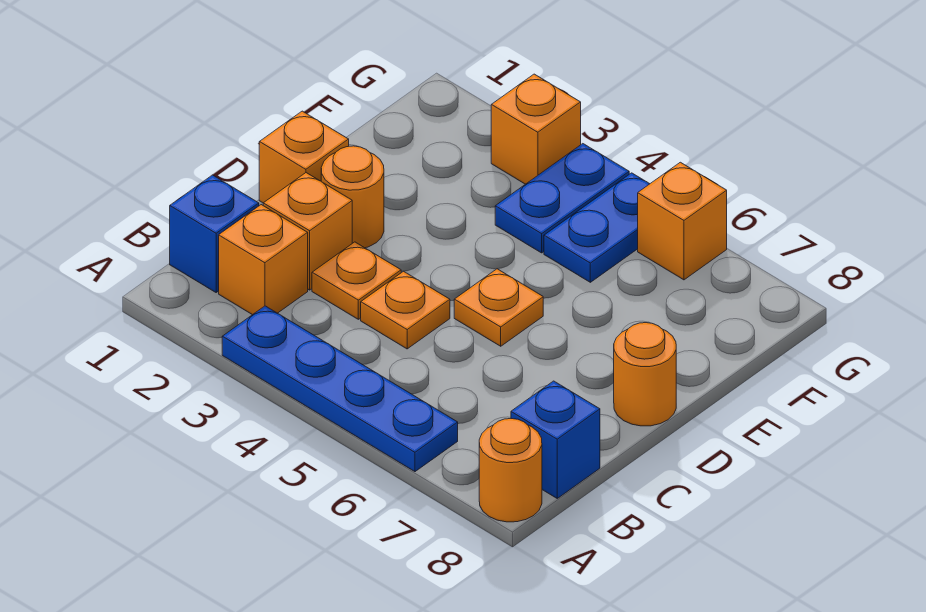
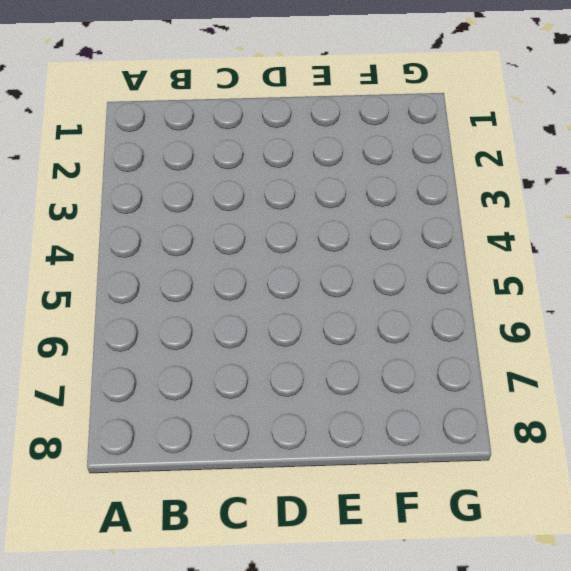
none -> blue plate A3:A6 level 1
none -> orange round brick A8 level 1
none -> blue brick B1 level 1

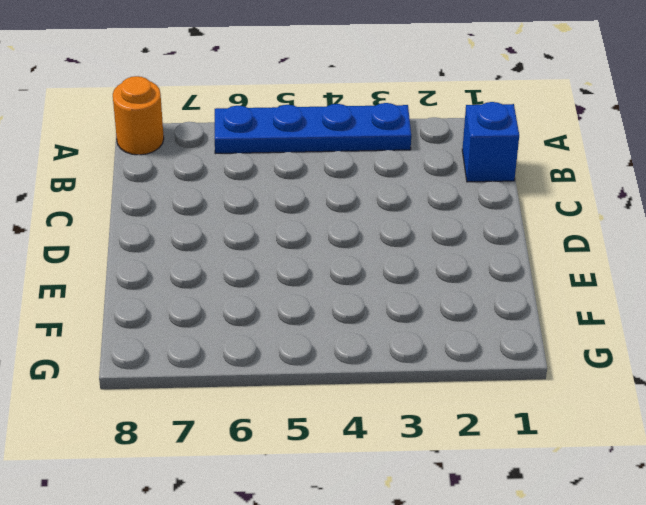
none -> orange brick B2 level 1
none -> blue brick B8 level 1
none -> orange brick C2 level 1

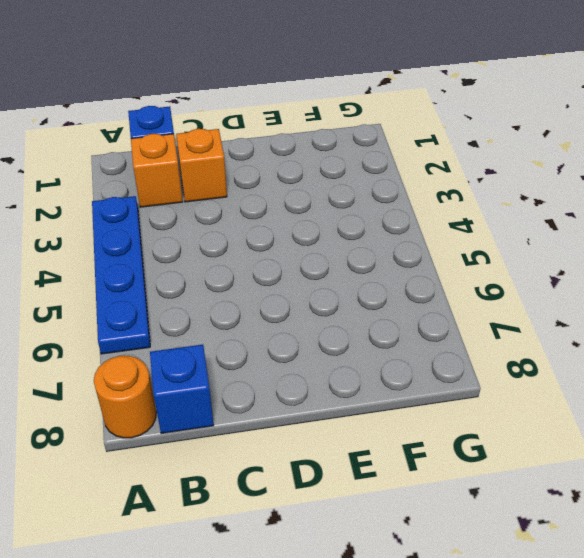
none -> orange plate C3 level 1
none -> orange plate C4 level 1
none -> orange brick D1 level 1

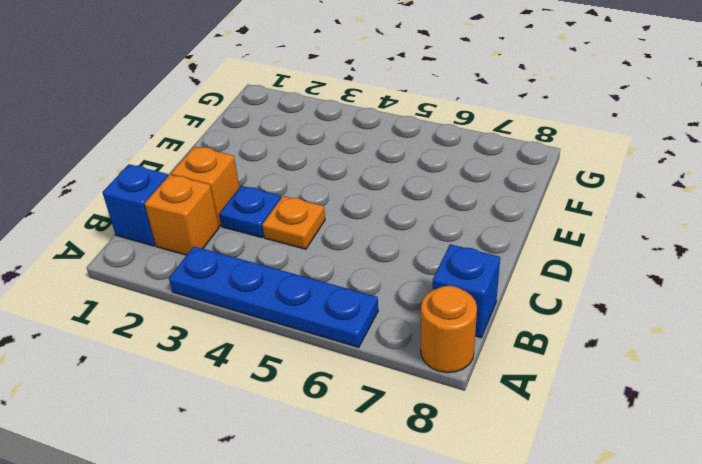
blue plate C3 level 1 -> orange plate C3 level 1
none -> orange brick D1 level 1
none -> orange round brick D2 level 1
none -> orange plate D5 level 1

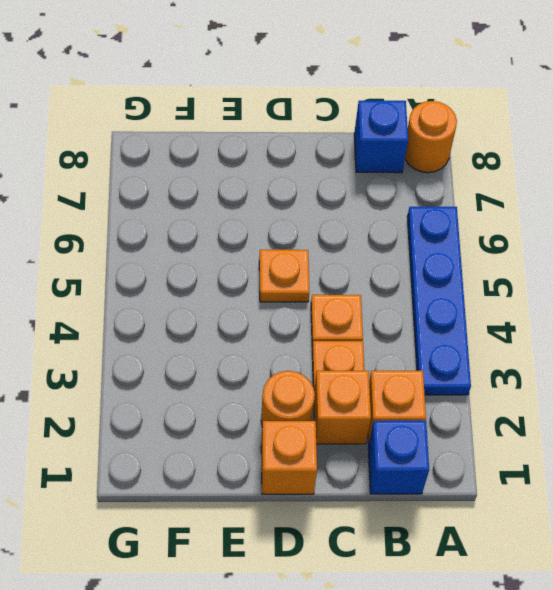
none -> orange round brick D8 level 1
none -> blue plate F4:G4 level 1
none -> blue plate F5:G5 level 1

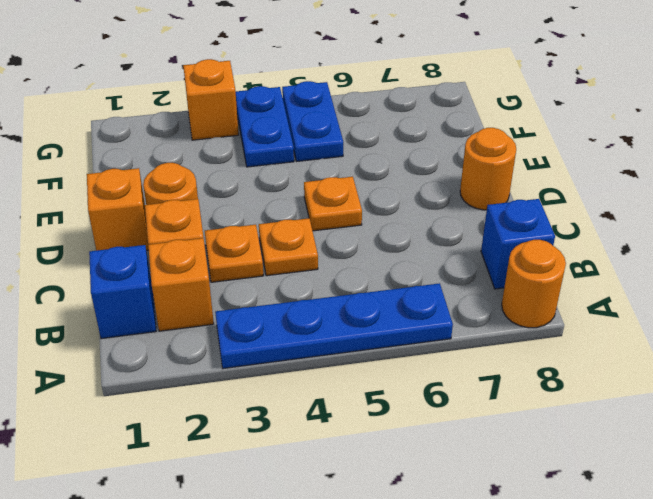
none -> orange brick G6 level 1

